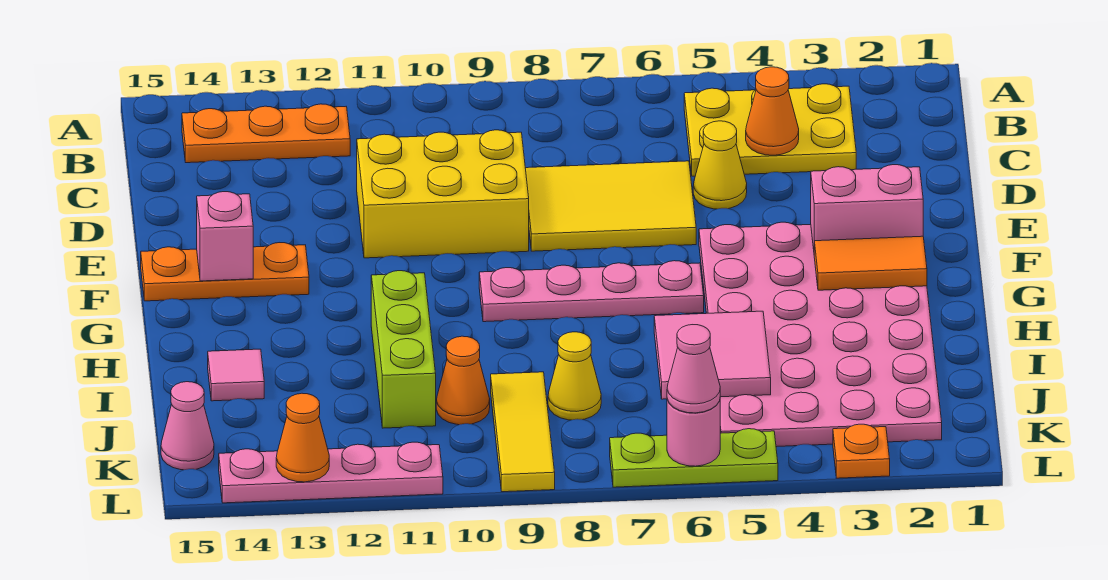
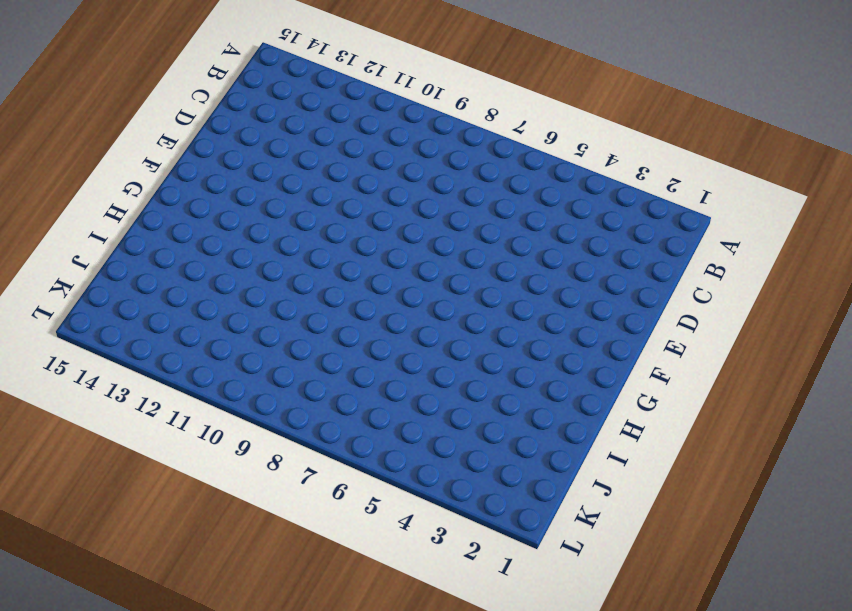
none -> yellow plate B3:C5 level 1
none -> orange plate B12:B14 level 1
none -> yellow cone D5 level 1

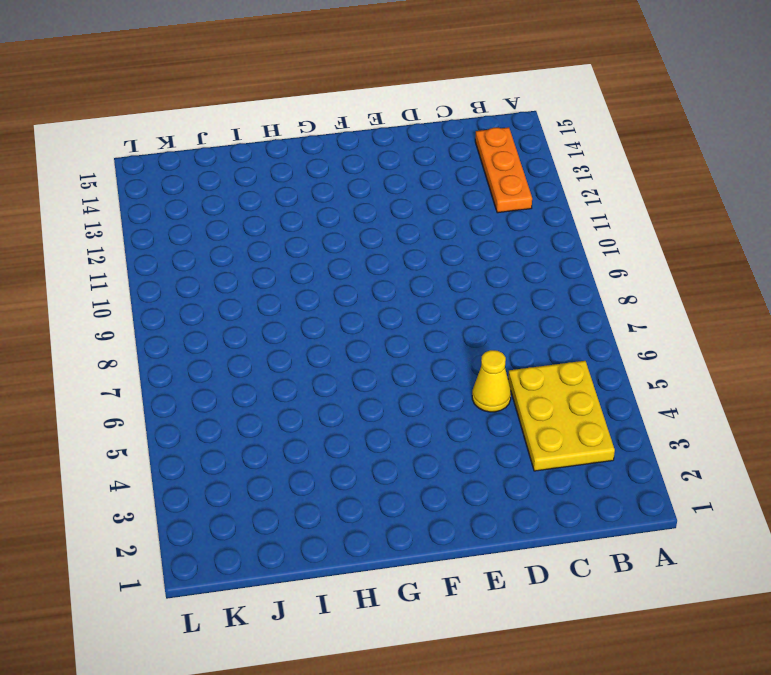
none -> yellow tile D6:E8 level 1
none -> yellow brick D9:E11 level 1
none -> pink plate F2:K5 level 1

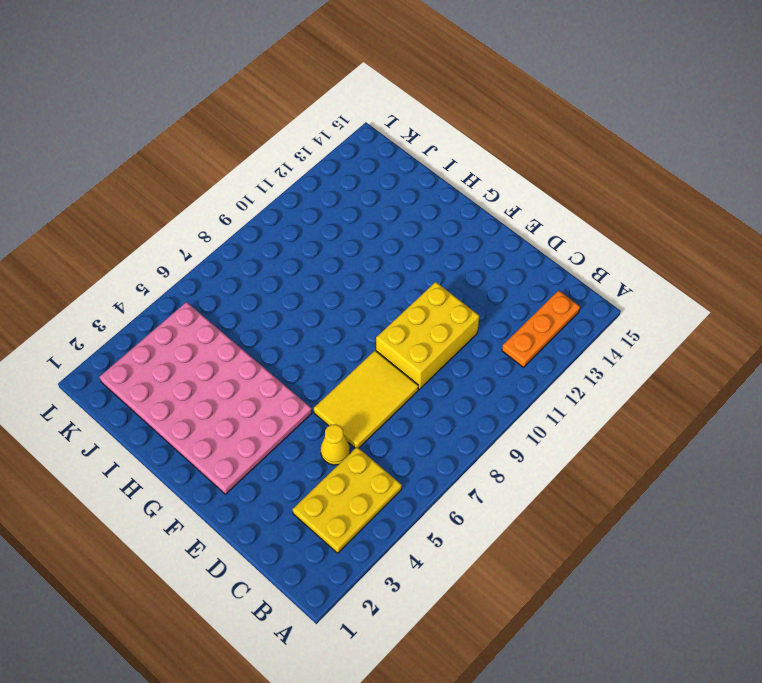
none -> orange plate F13:F15 level 1
none -> pink plate G6:G9 level 1
none -> lime brick H11:J11 level 1

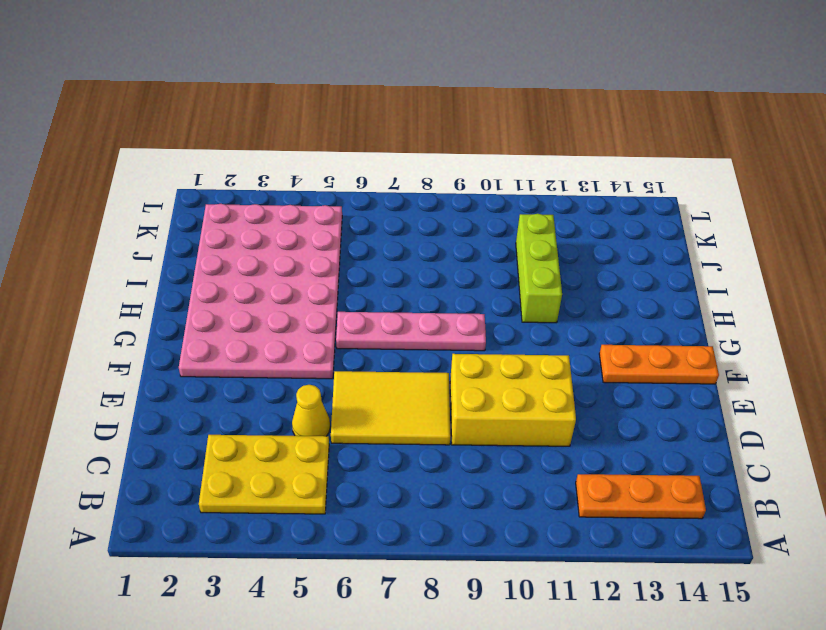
none -> pink tile I14 level 1
none -> yellow cone J8 level 1
none -> yellow tile J9:L9 level 1

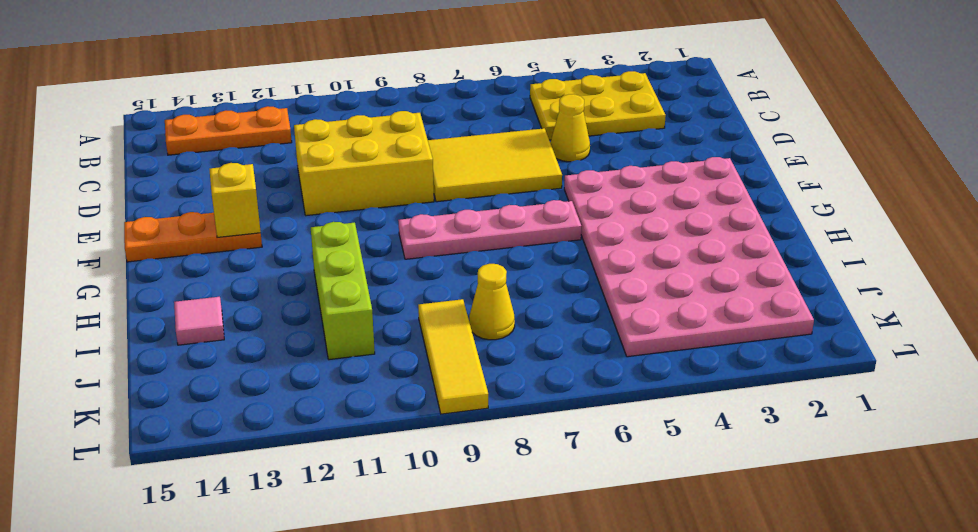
yellow brick F13 level 2 -> none
none -> orange cone J10 level 1
none -> pink cone K15 level 1
none -> orange plate L3 level 1

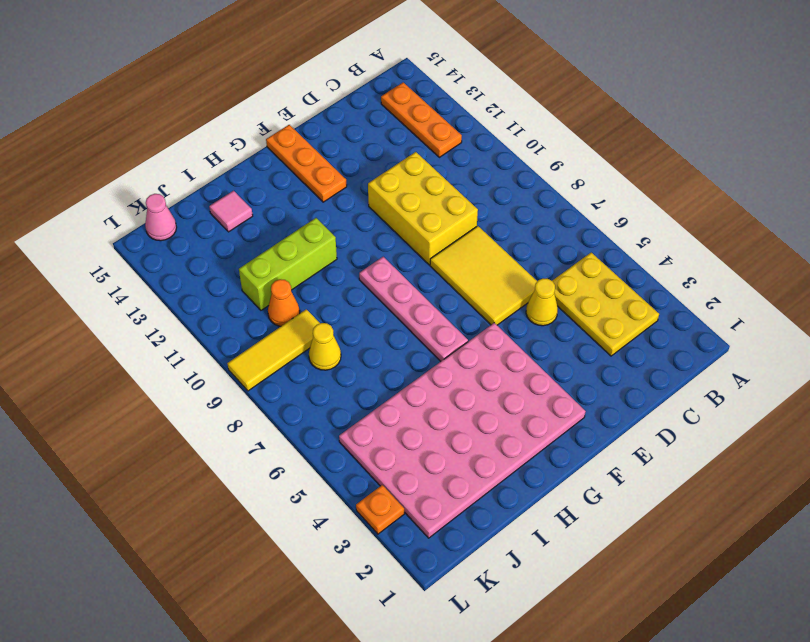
none -> lime plate L5:L7 level 1
none -> pink plate L11:L14 level 1
none -> orange cone C4 level 2

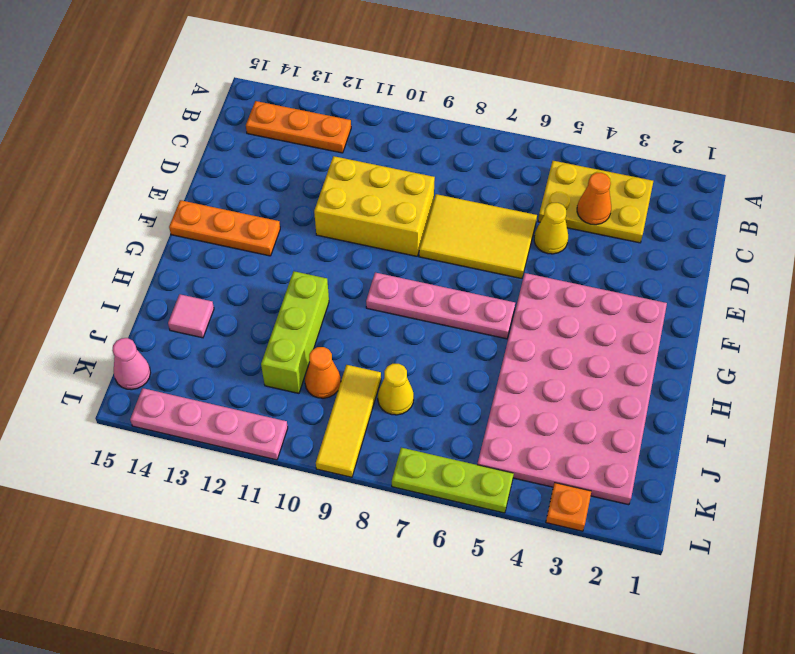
none -> pink brick F2:F3 level 2
none -> pink brick F14 level 2
none -> orange tile G2:G3 level 2

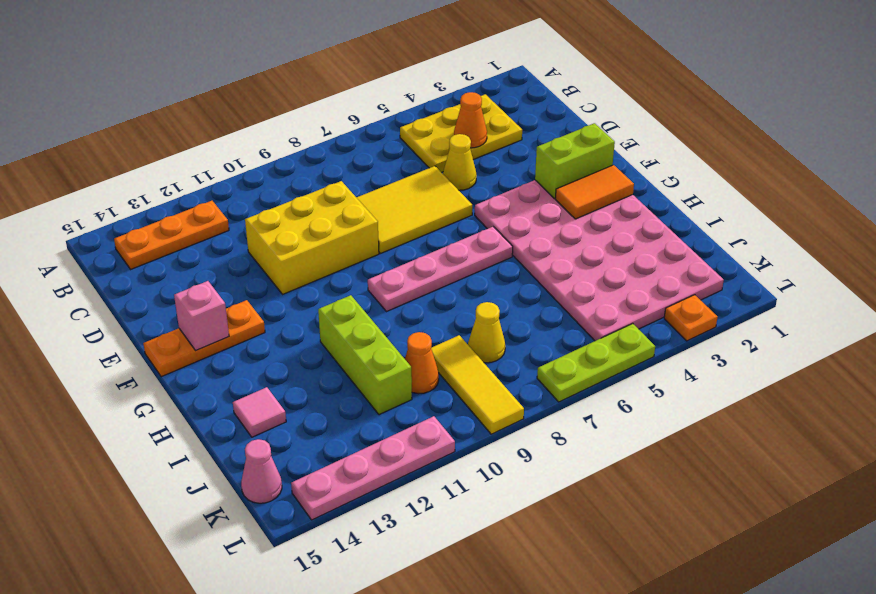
lime brick F2:F3 level 2 -> pink brick F2:F3 level 2
none -> pink tile I5:J6 level 2
none -> pink round brick L6 level 2
none -> orange cone L13 level 2

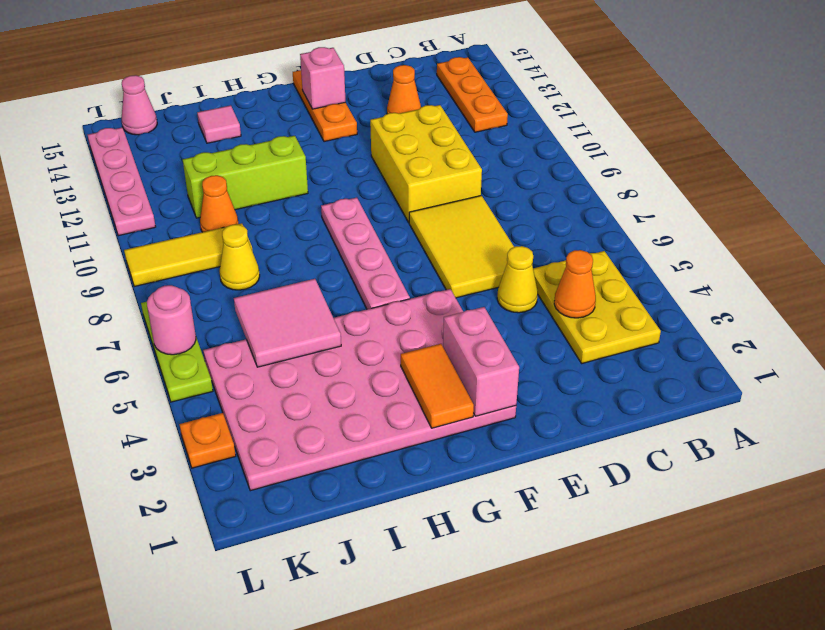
orange cone D13 level 1 -> orange cone L13 level 2
none -> pink cone L6 level 3

